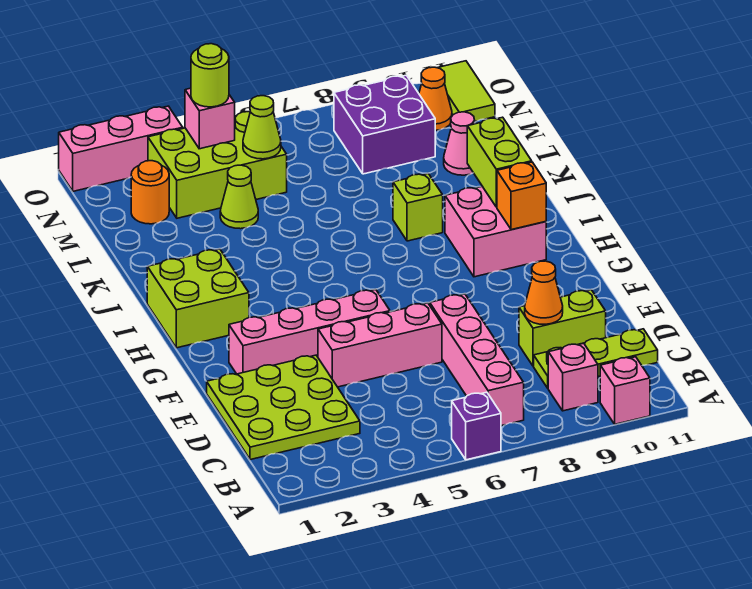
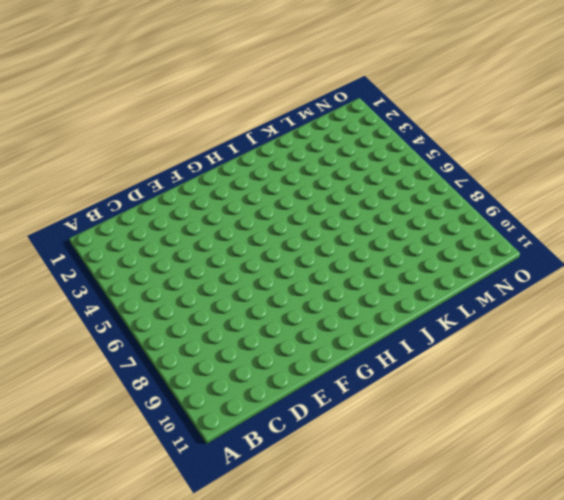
none -> purple brick A6 level 1
none -> pink brick A10 level 1
none -> pink brick B7:E7 level 1

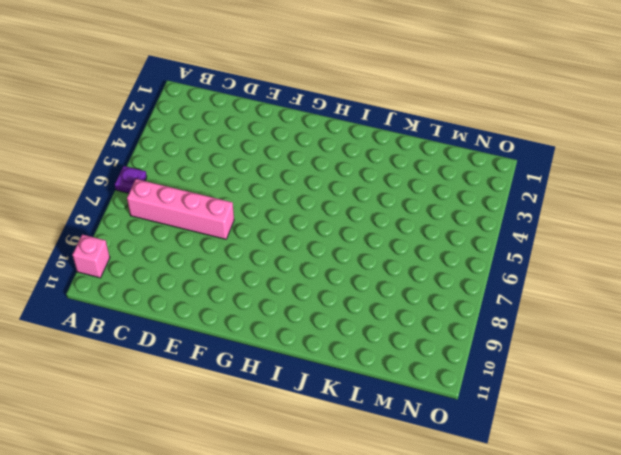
purple plate A6 level 1 -> purple brick A6 level 1
none -> pink brick B9 level 1
none -> lime plate C1:E3 level 1
none -> lime plate C9:C11 level 1

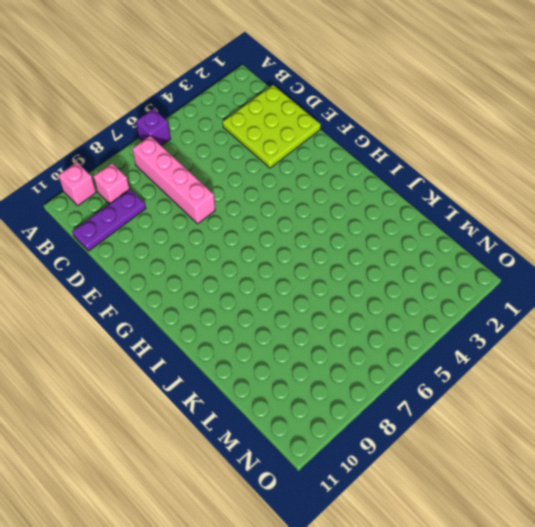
purple plate C9:C11 level 1 -> lime plate C9:C11 level 1
none -> lime brick D9:D10 level 1
none -> pink brick E4:E6 level 1
none -> pink brick F2:F5 level 1

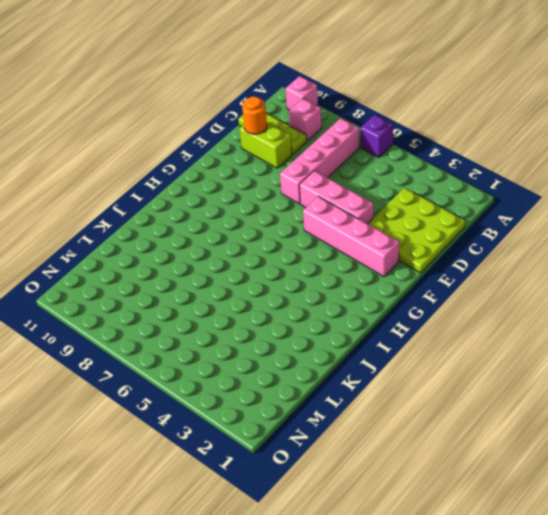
orange round brick D10 level 2 -> orange round brick M2 level 1
none -> lime brick H1:I2 level 1
none -> pink brick H9:I10 level 1
none -> lime brick J8 level 1

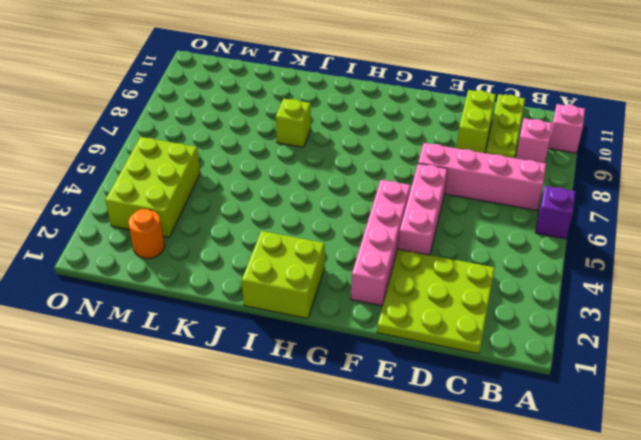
none -> pink brick H9:I10 level 1
none -> lime cone L4 level 1
none -> pink cone L10 level 1

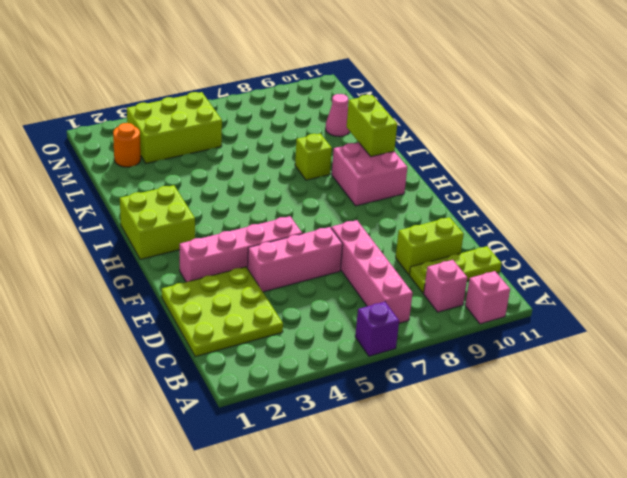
none -> lime cone L4 level 1
none -> purple brick M8:N9 level 1
none -> orange cone N10 level 1

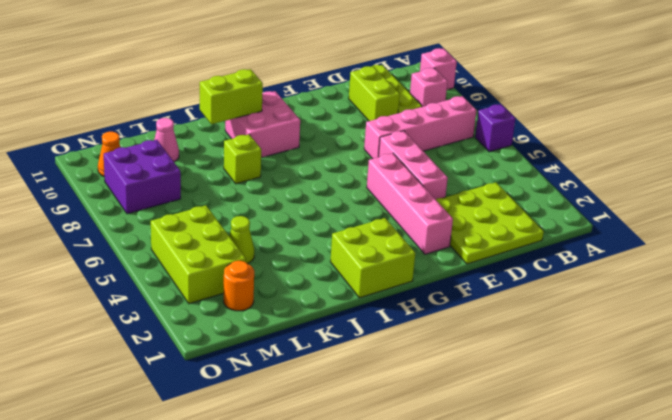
none -> lime tile N11:O11 level 1
none -> pink brick O1:O3 level 1
none -> orange cone D9 level 2

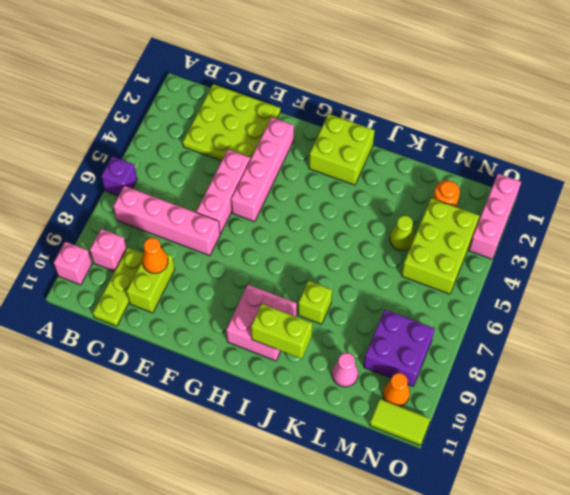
none -> orange brick H10 level 2
none -> lime cone M5 level 2
none -> pink brick N4 level 2

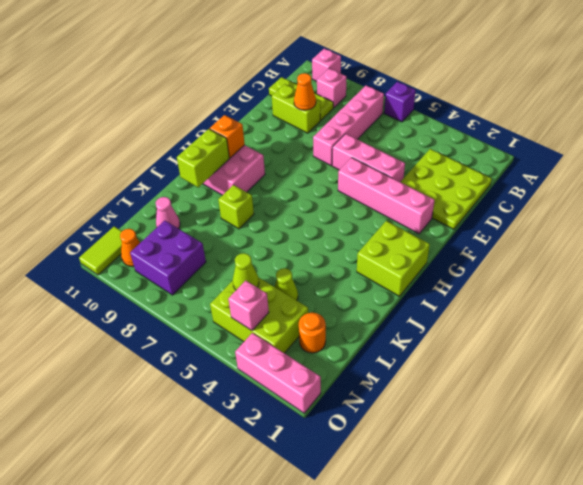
none -> lime round brick N4 level 3

